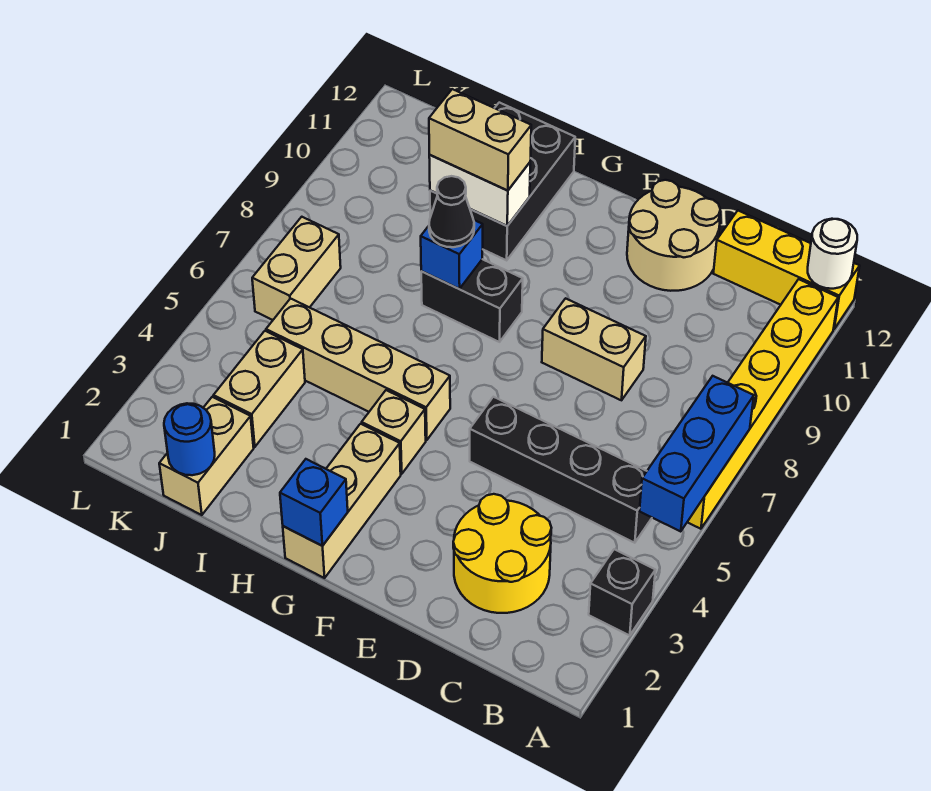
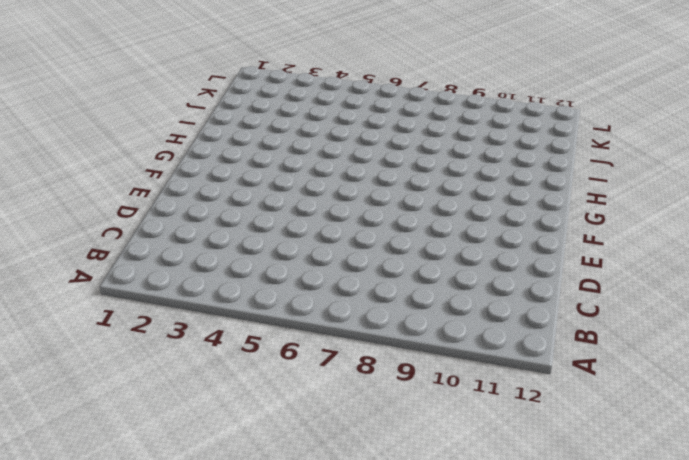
none -> black brick A3 level 1
none -> yellow brick A6:A11 level 1
none -> yellow brick A12:C12 level 1

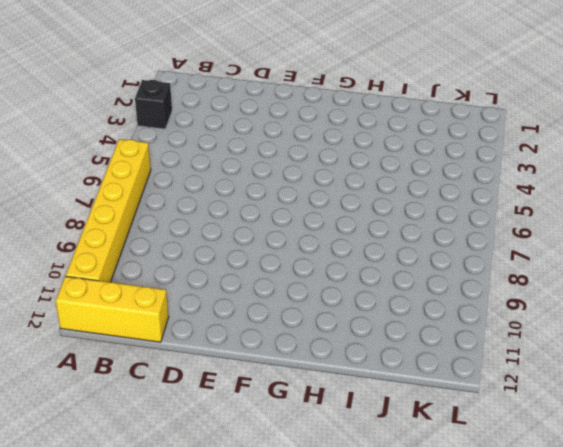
none -> black brick B5:E5 level 1
none -> yellow round brick C2:D3 level 1
none -> tan brick D8:E8 level 1

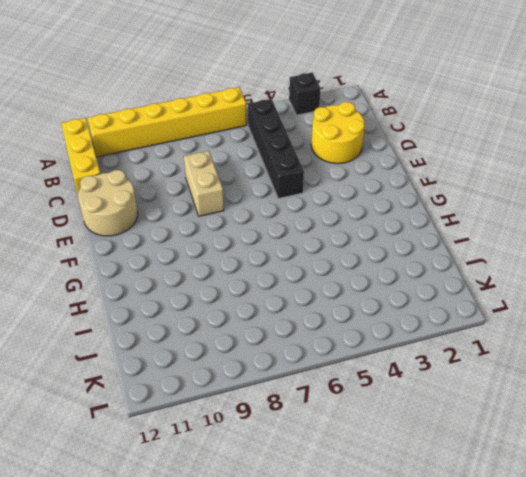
none -> tan brick G1:G3 level 1
none -> tan brick G4 level 1
none -> tan brick G5:J5 level 1

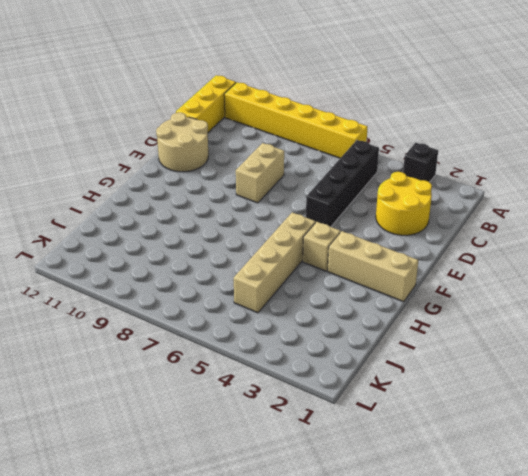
none -> black brick G8:H8 level 1
none -> black brick H10:I12 level 1
none -> tan brick J1:J2 level 1

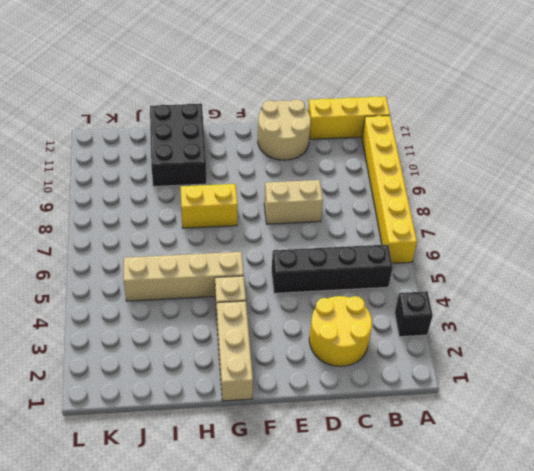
yellow brick G8:H8 level 1 -> black brick G8:H8 level 1
none -> tan brick J1:J2 level 1
none -> tan brick J3:J4 level 1
none -> tan brick K6:K7 level 1

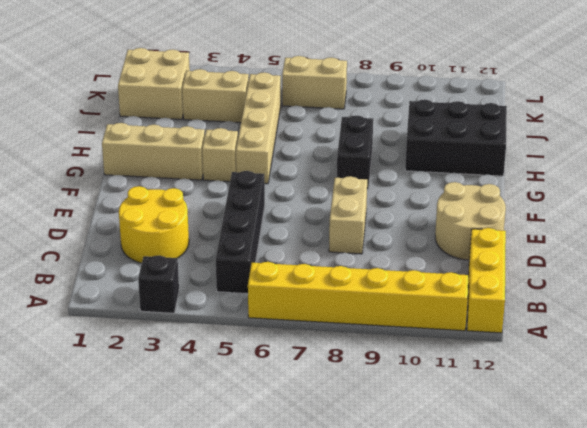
tan brick J1:K2 level 1 -> tan brick J1:J2 level 1
none -> blue brick A5:A7 level 2
none -> white round brick A12 level 2
none -> blue brick G1 level 2

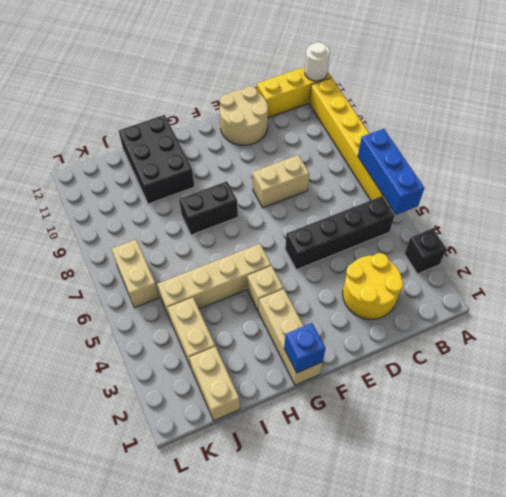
none -> blue brick H8 level 2
none -> white brick H10:I10 level 2
none -> blue round brick J1 level 2

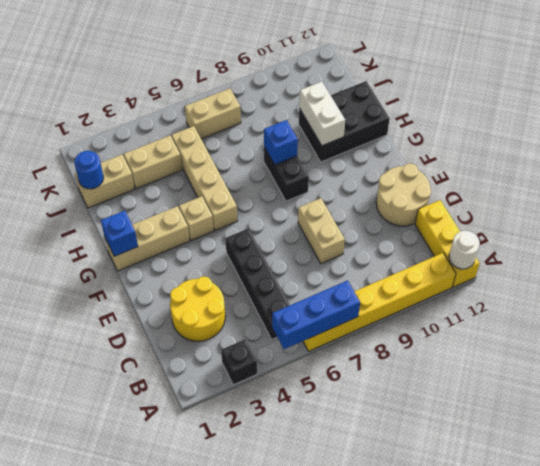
none -> black cone H8 level 3
none -> tan brick H10:I10 level 3

